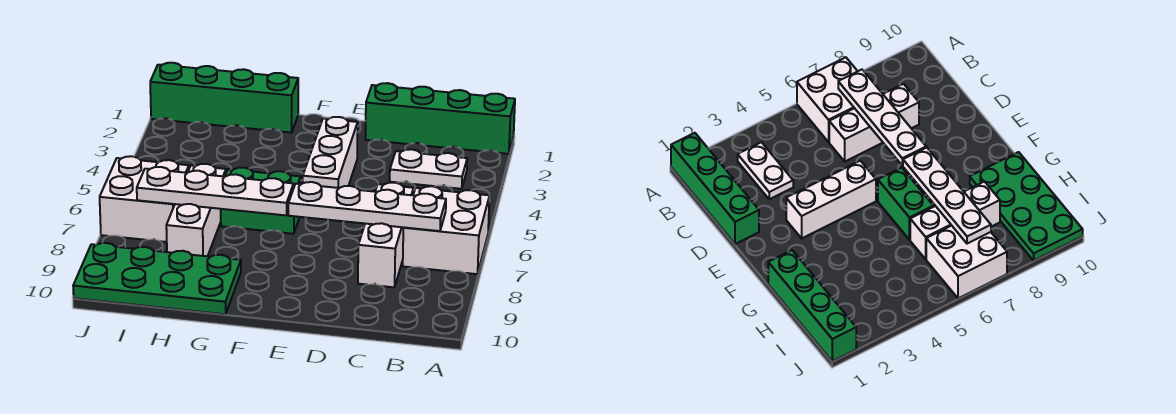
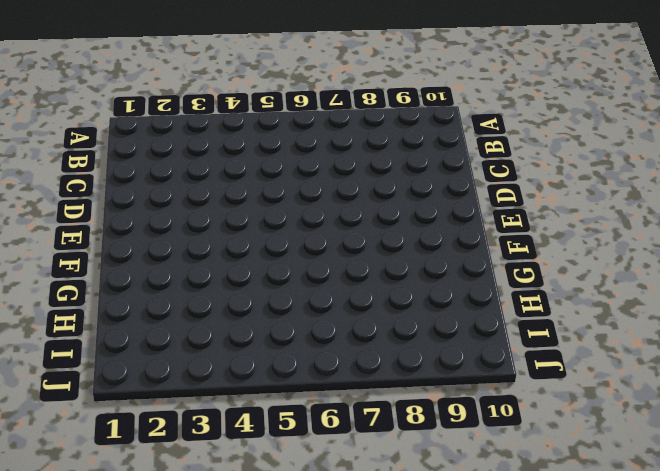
none -> green brick A1:D1 level 1
none -> white brick A6:B7 level 1
none -> white plate B3:C3 level 1

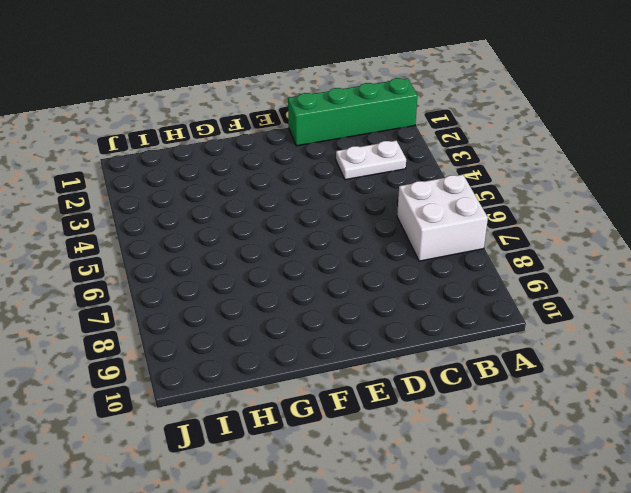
none -> white brick C6:C8 level 1
none -> white brick E3:E5 level 1
none -> green brick F6:G6 level 1

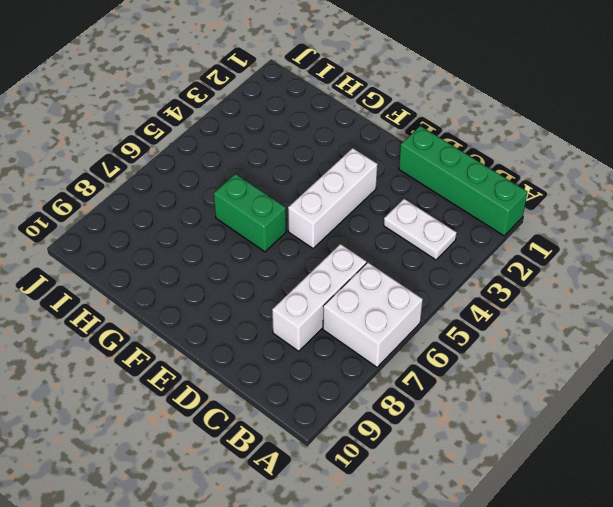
none -> green brick G1:J1 level 1
none -> green plate G9:J10 level 1
none -> white brick H6:H8 level 1

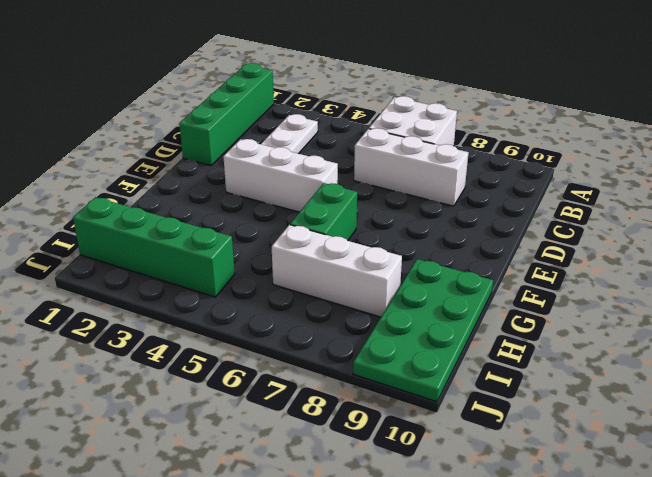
green brick I1:I4 level 1 -> green brick G1:J1 level 1
none -> white brick I6:J7 level 1
none -> white plate B7:E7 level 2
none -> white plate F7:I7 level 2

